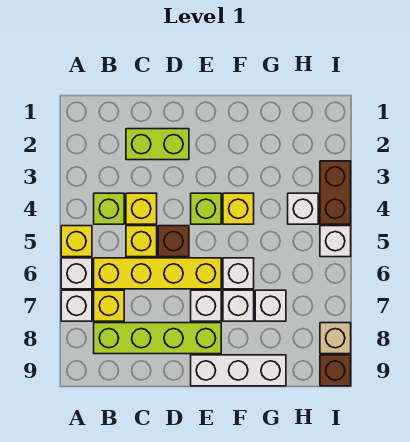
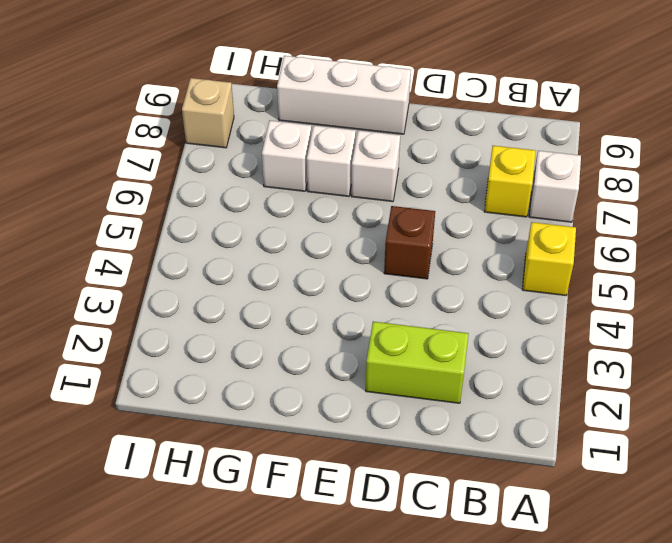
none -> white brick A6 level 1
none -> lime brick B4 level 1
none -> yellow brick B6:E6 level 1

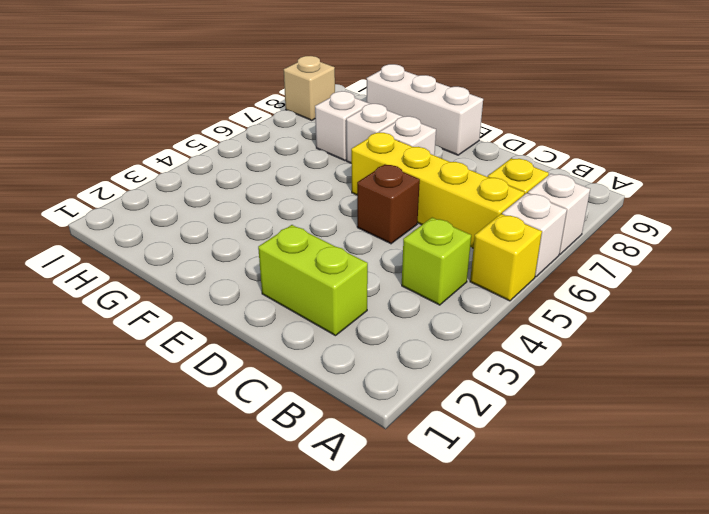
none -> lime brick B8:E8 level 1
none -> yellow brick C4 level 1
none -> yellow brick C5 level 1

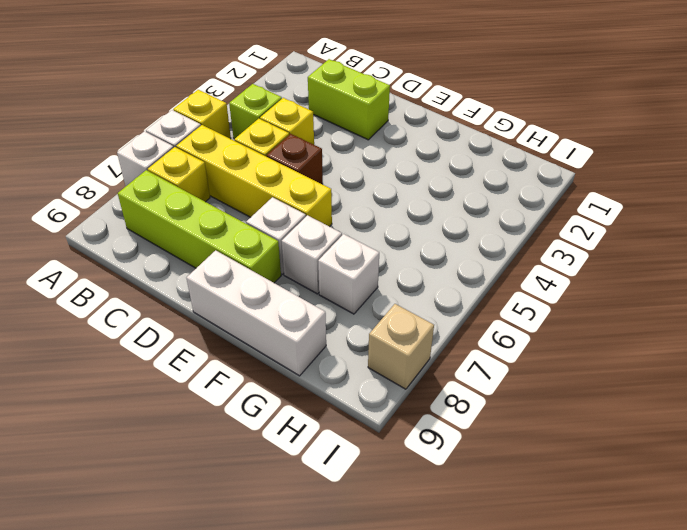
none -> lime brick E4 level 1
none -> yellow brick F4 level 1
none -> white brick F6 level 1

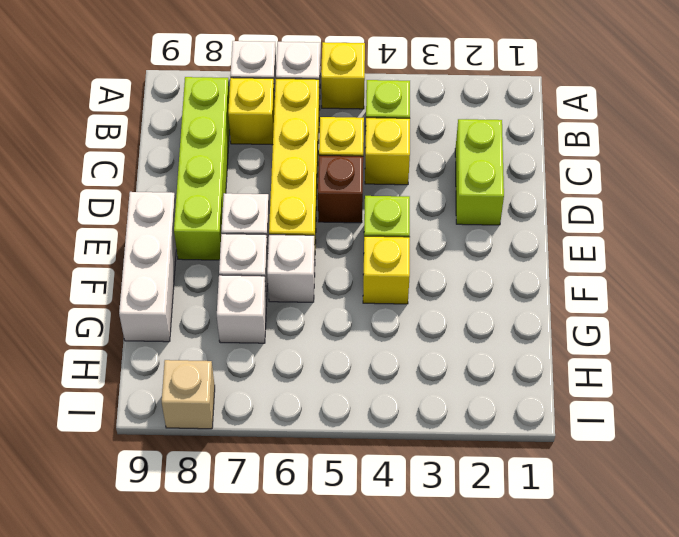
none -> white brick H4 level 1
none -> brown brick I3:I4 level 1
none -> white brick I5 level 1

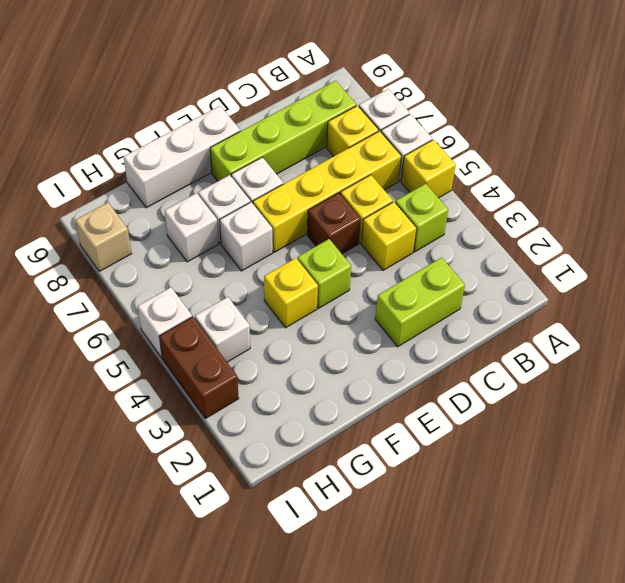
none -> brown brick I9 level 1

